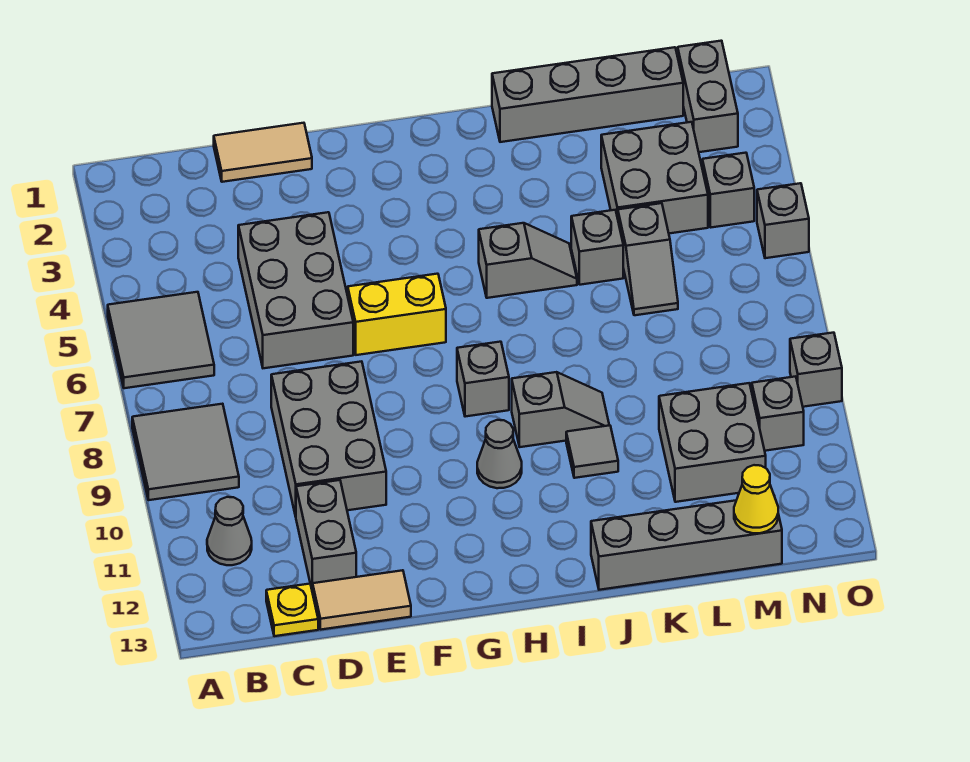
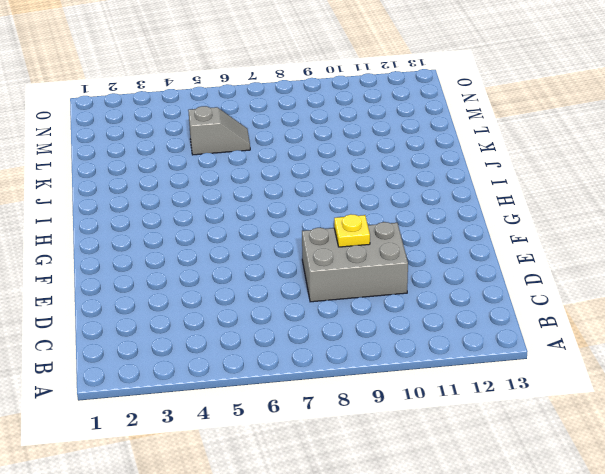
yellow plate E9 level 2 -> yellow plate C13 level 1
none -> grey tile A5:B6 level 1
none -> grey tile A8:B9 level 1
none -> grey cone B11 level 1

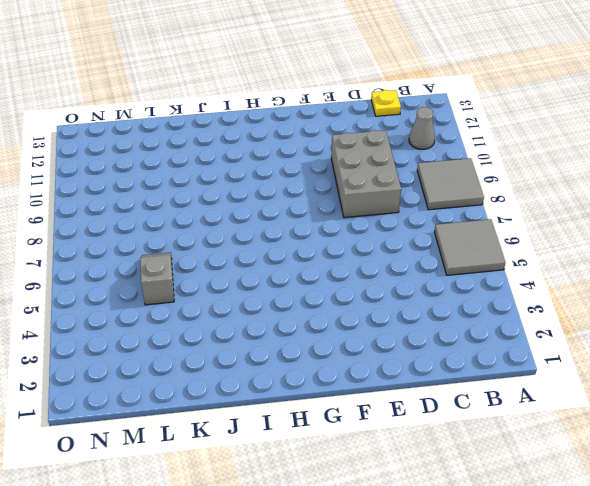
none -> tan tile D1:E1 level 1
none -> grey brick D4:E6 level 1
none -> grey brick D11:D12 level 1

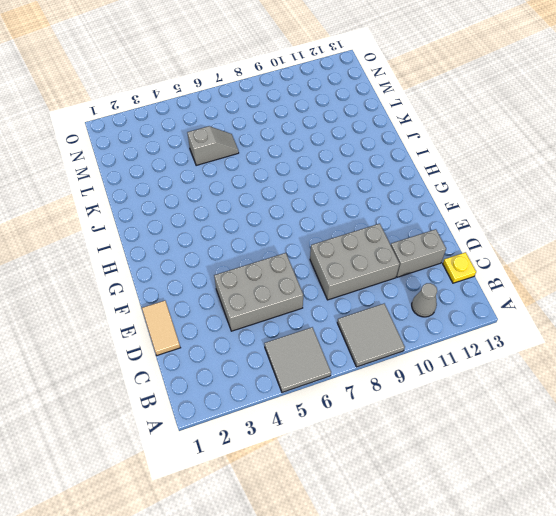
none -> tan tile D13:E13 level 1
none -> yellow brick F6:G6 level 1
none -> grey brick H8 level 1

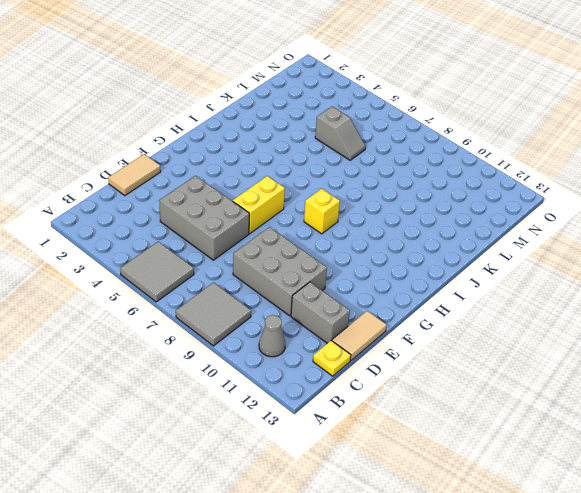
yellow brick H8 level 1 -> grey brick H8 level 1
none -> grey cone H10 level 1
none -> grey slope I5:J5 level 1 top I
none -> grey slope I9:J9 level 1 top I

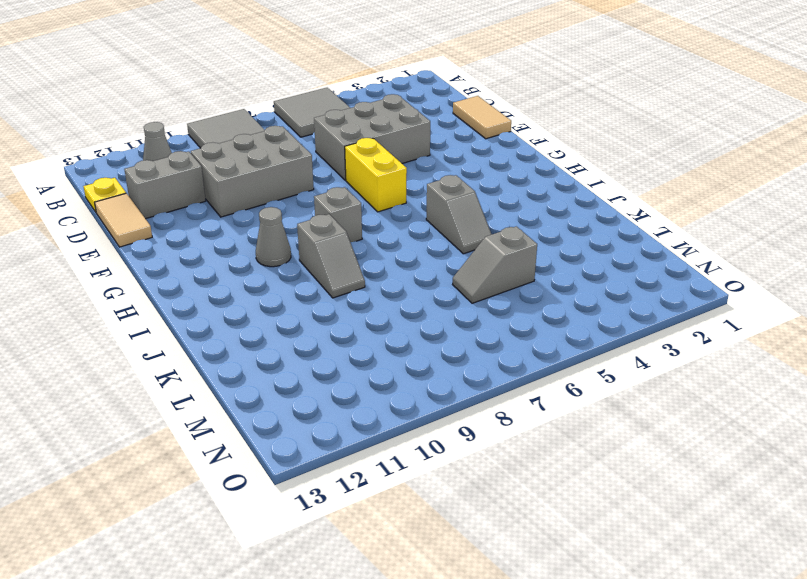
none -> grey brick J1:M1 level 1
none -> grey tile J10 level 1
none -> grey brick J13:M13 level 1

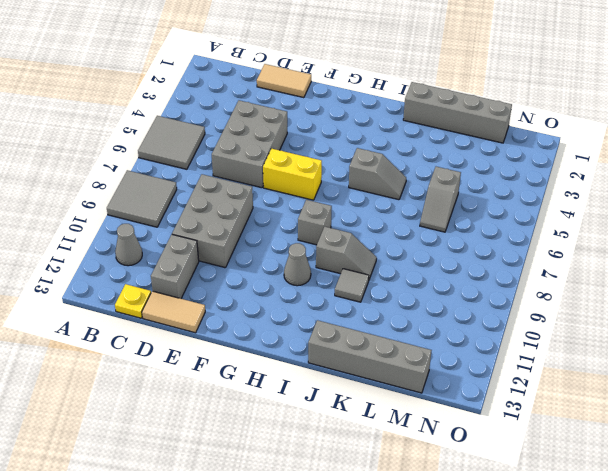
none -> grey brick K5 level 1
none -> grey brick L3:M4 level 1
none -> grey brick L10:M11 level 1

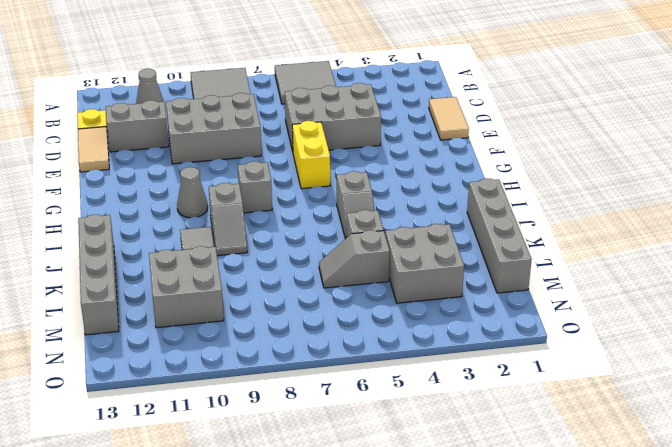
none -> grey brick N1:N2 level 1
none -> grey brick N4 level 1
none -> grey brick N10 level 1

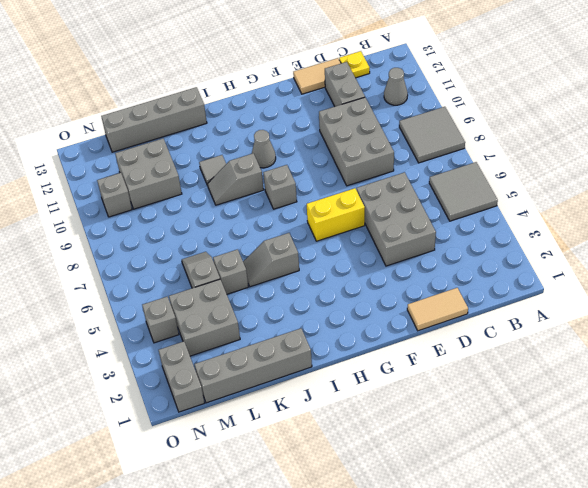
none -> grey brick O5 level 1
none -> grey brick O9 level 1
none -> yellow cone M13 level 2

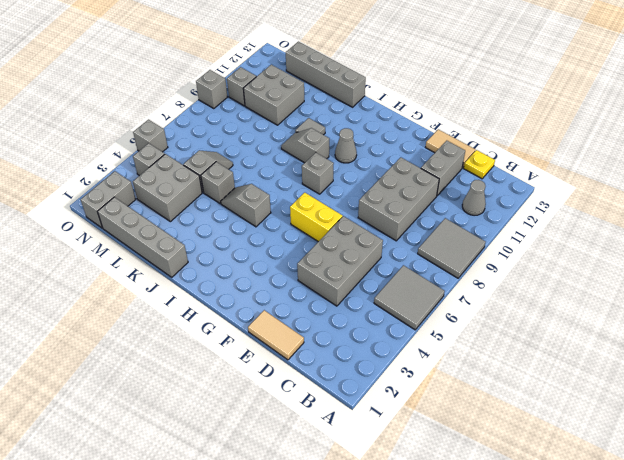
none -> yellow cone M13 level 2

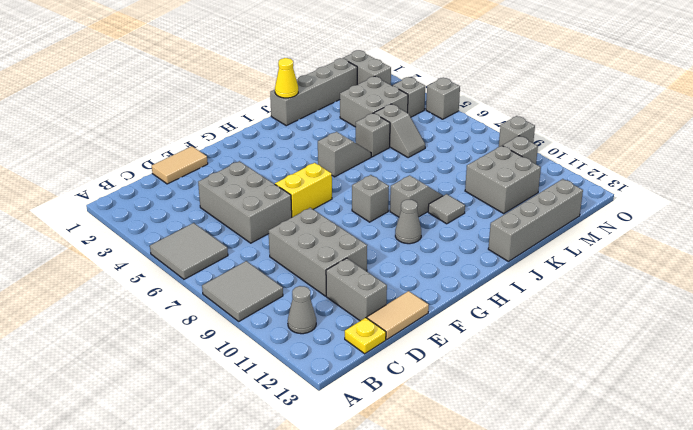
yellow cone J1 level 2 -> yellow cone M13 level 2

